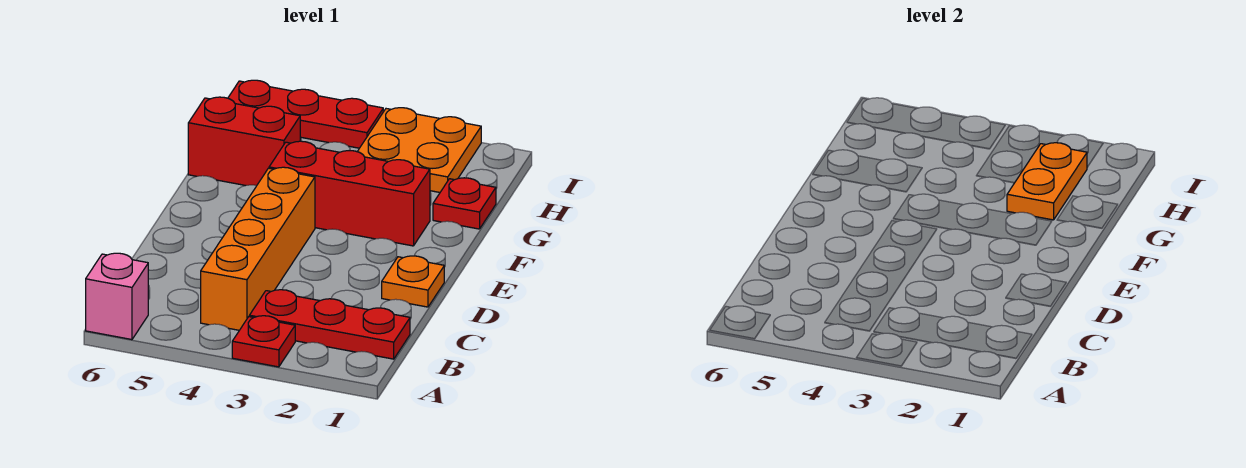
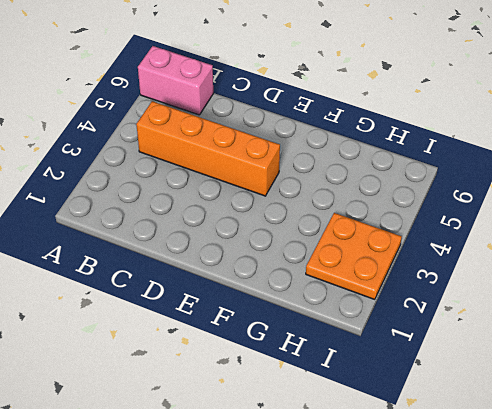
pink brick A6:B6 level 1 -> pink brick A6 level 1
none -> red plate A3 level 1
none -> red plate B1:B3 level 1

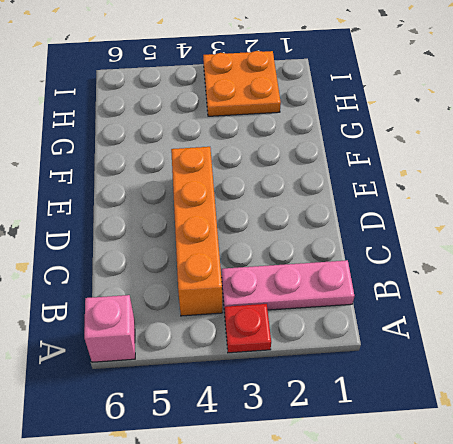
pink plate B1:B3 level 1 -> red plate B1:B3 level 1
none -> orange plate D1 level 1
none -> red brick F2:F4 level 1

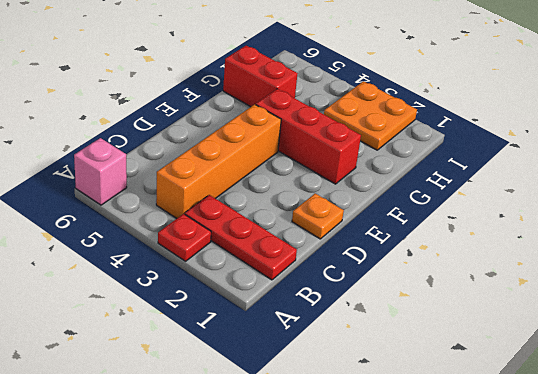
none -> red plate G1 level 1
none -> red plate I4:I6 level 1

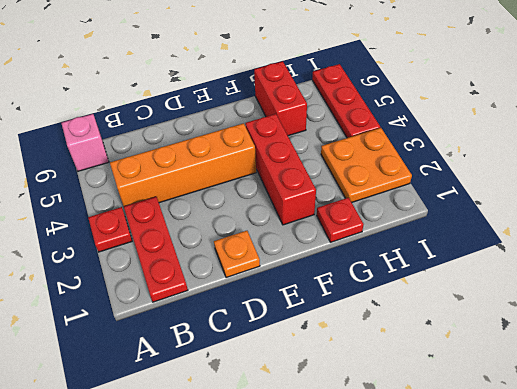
none -> orange plate G2:H2 level 2

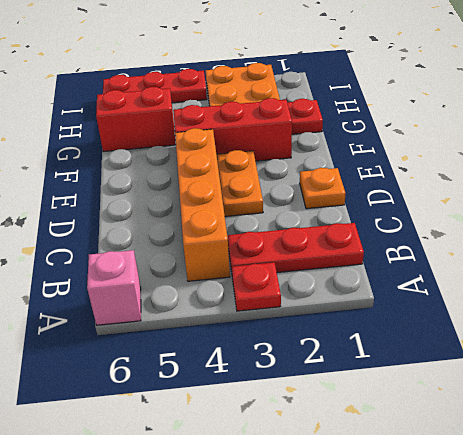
orange plate D3:E3 level 1 -> orange plate G2:H2 level 2

